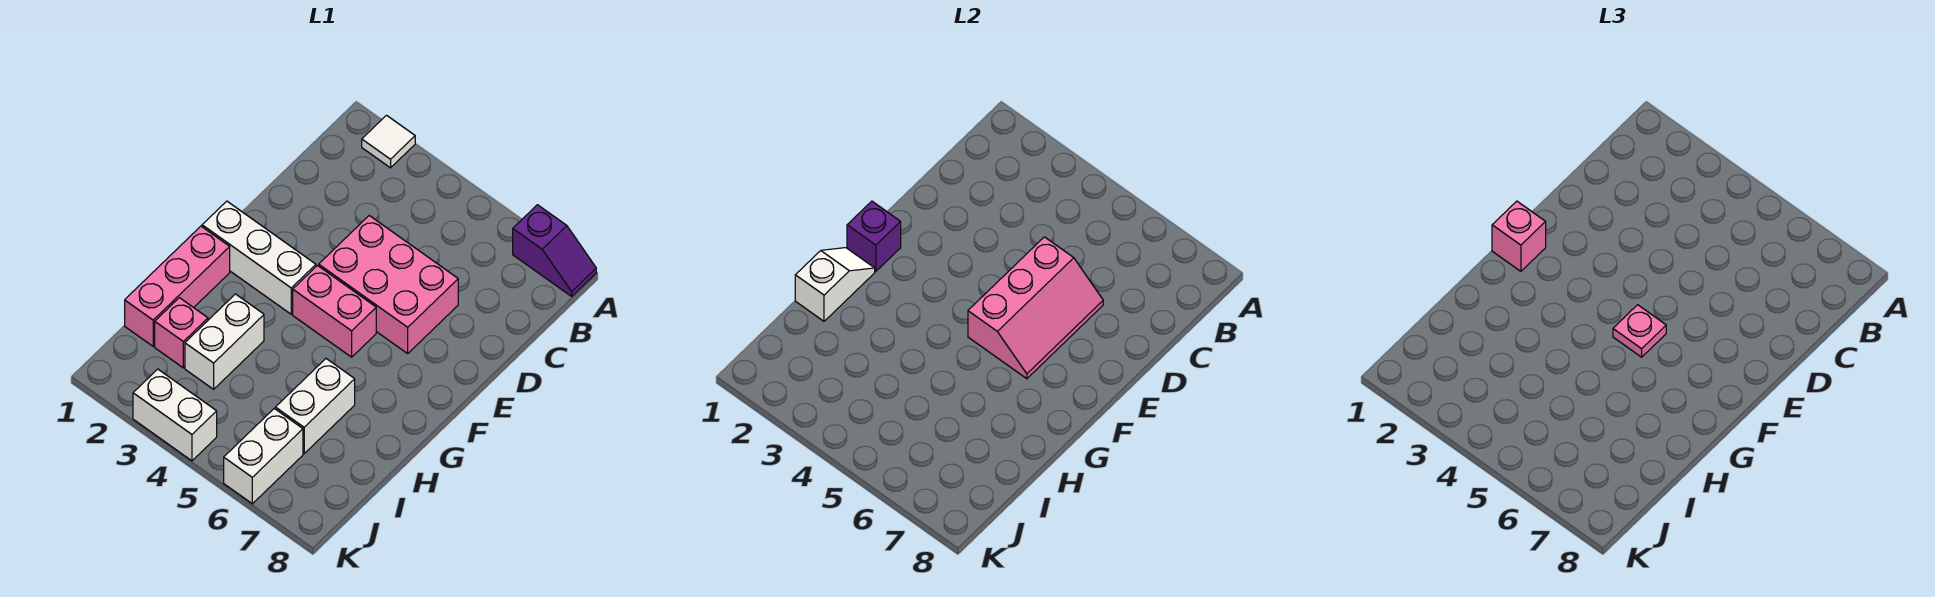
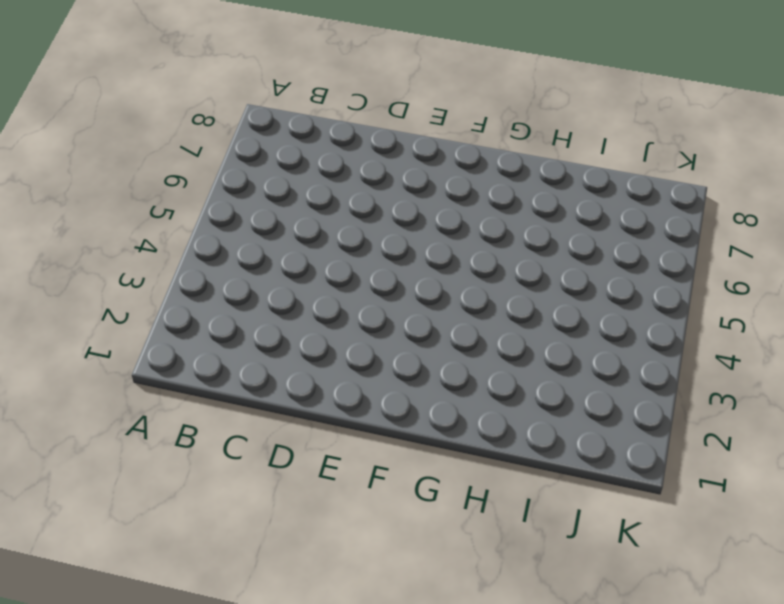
none -> white tile A2 level 1
none -> purple slope A7:A8 level 1 top 7
none -> pink brick D4:E6 level 1

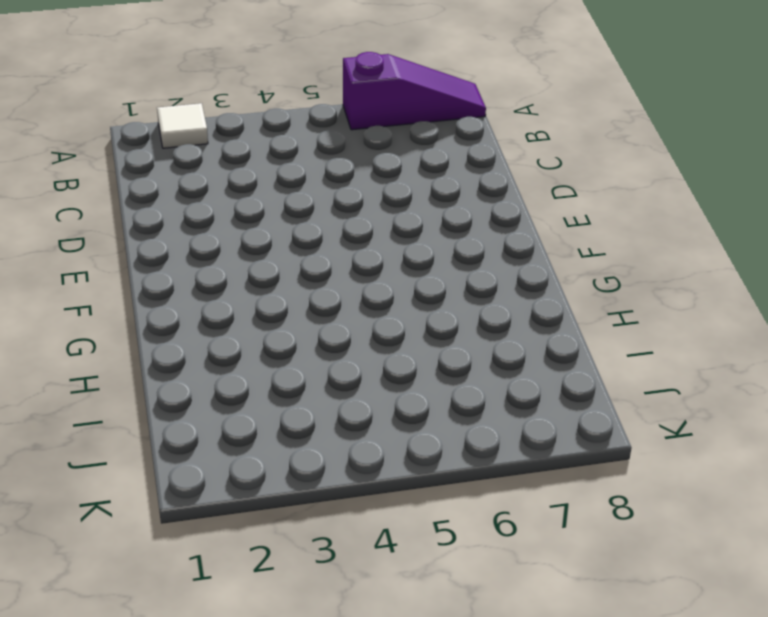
purple slope A6:A8 level 1 top 6 -> purple slope A7:A8 level 1 top 7
none -> pink brick D4:E6 level 1
none -> white brick F1:F3 level 1
none -> pink brick F4:F5 level 1

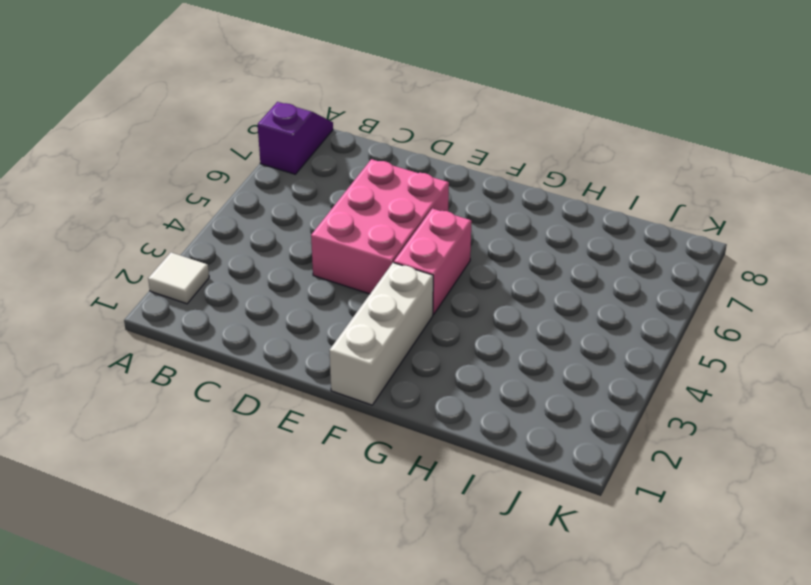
none -> pink brick G1:I1 level 1
none -> white brick H3:I3 level 1
none -> white brick H6:I6 level 1

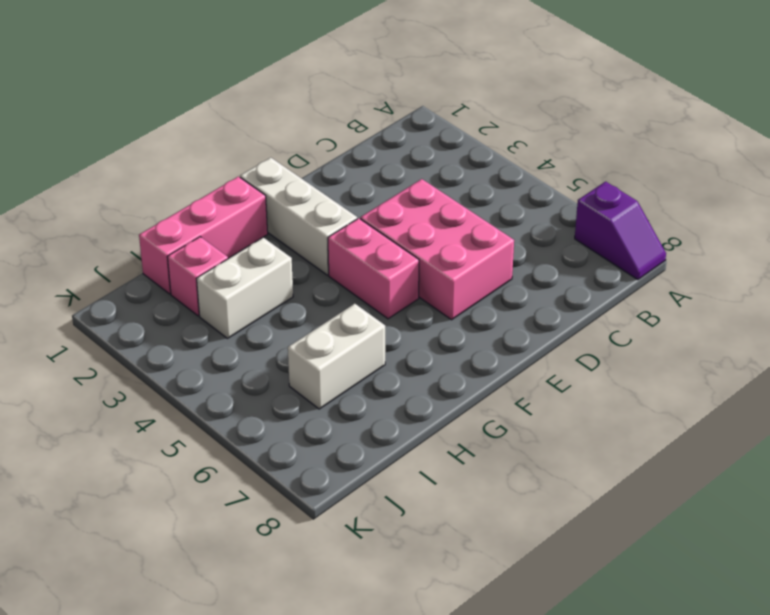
none -> white tile A2 level 1
none -> white brick J6:K6 level 1
none -> white brick K3:K4 level 1

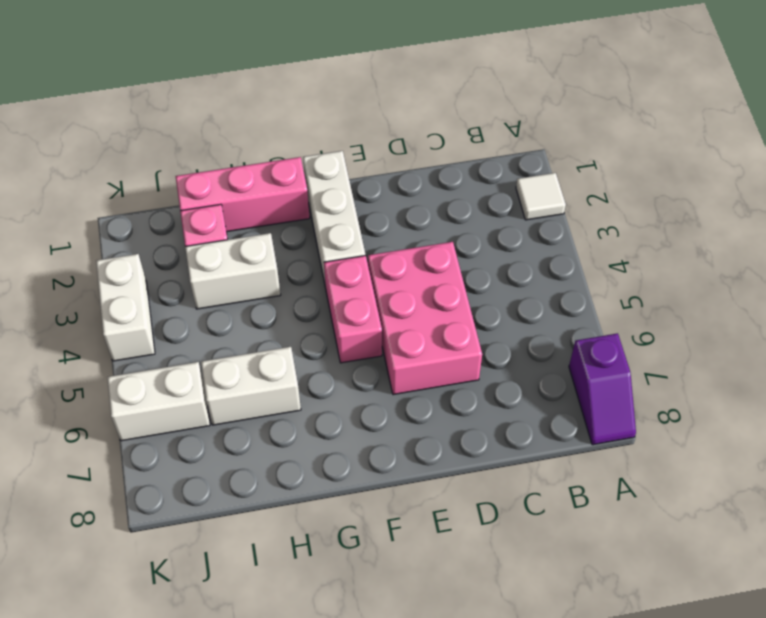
none -> pink slope D5:F6 level 2 top 5
none -> purple brick F1 level 2
none -> white slope G1:H1 level 2 top H

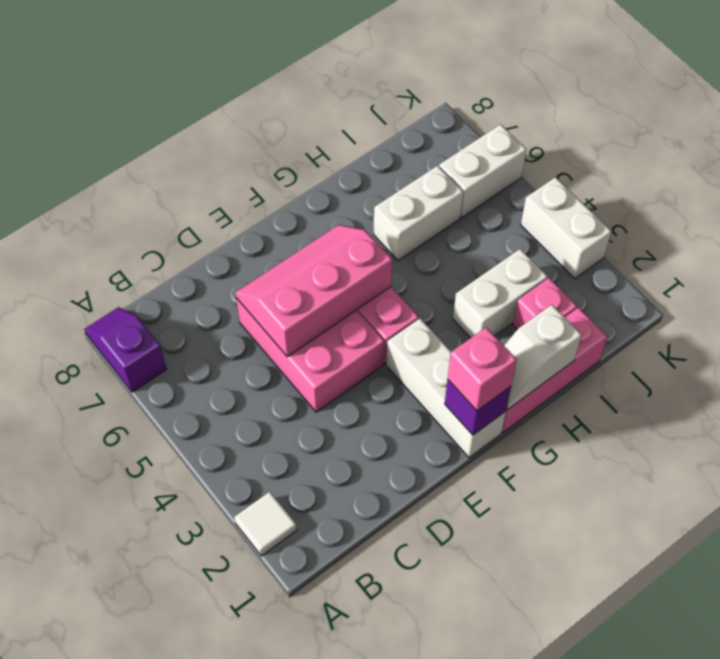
none -> pink plate F5 level 3

